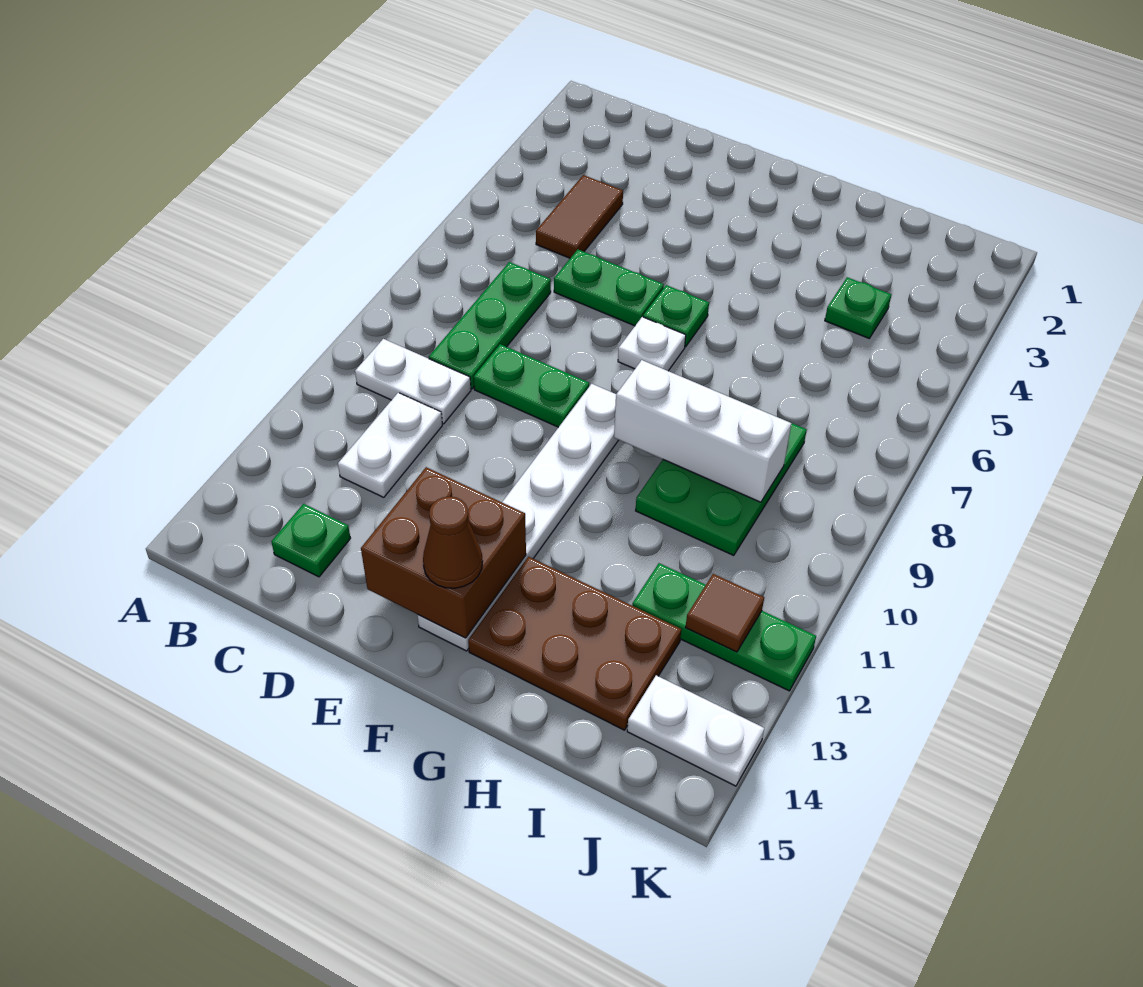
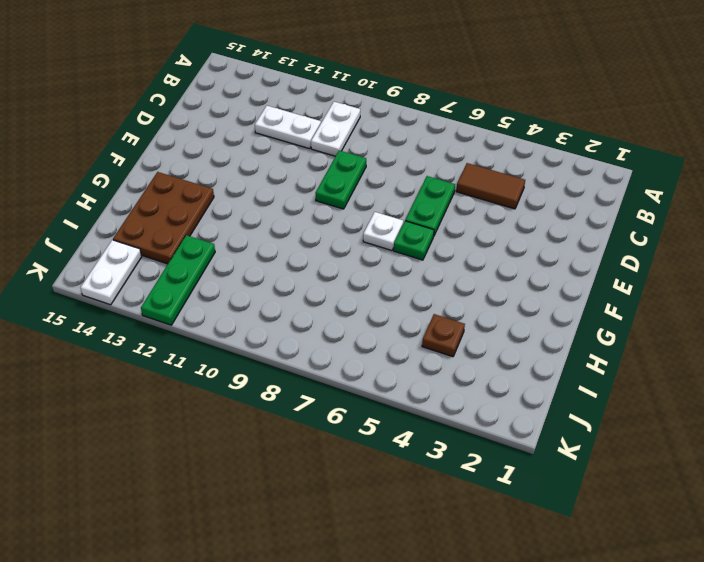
brown plate I4 level 1 -> green plate I4 level 1
none -> green plate C7:C9 level 1
none -> green plate C14 level 1
none -> white plate F9:F14 level 1

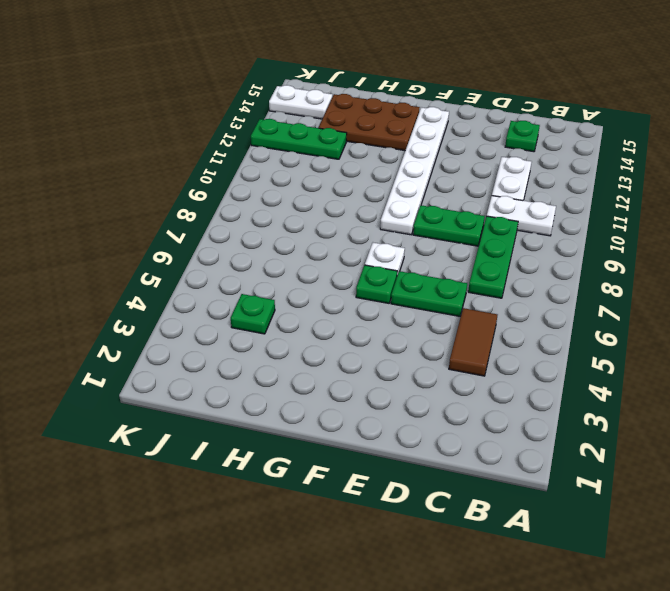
none -> green plate H8:I10 level 1
none -> brown brick E13:F14 level 2
none -> white brick G9:I9 level 2

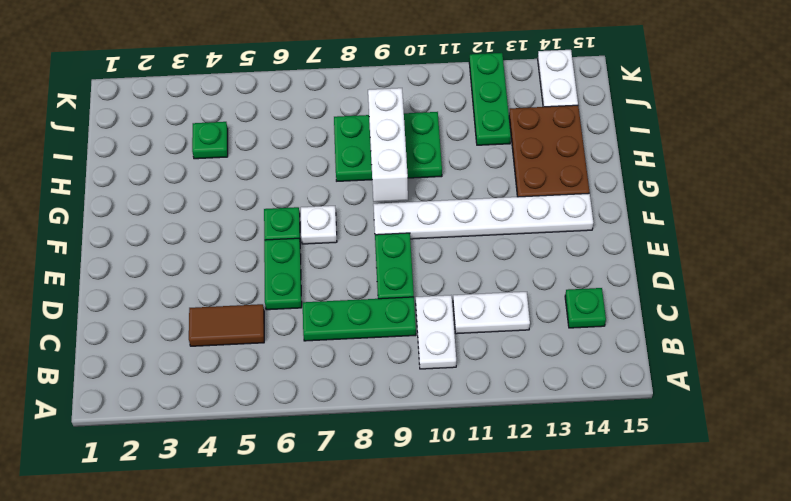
none -> brown brick E13:F14 level 2
none -> brown tile J12 level 2
none -> brown cone F14 level 3

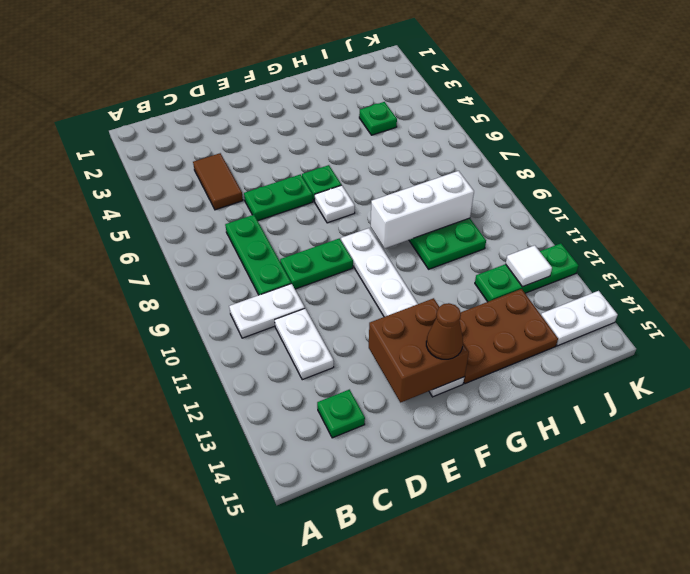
white tile J12 level 2 -> brown tile J12 level 2

